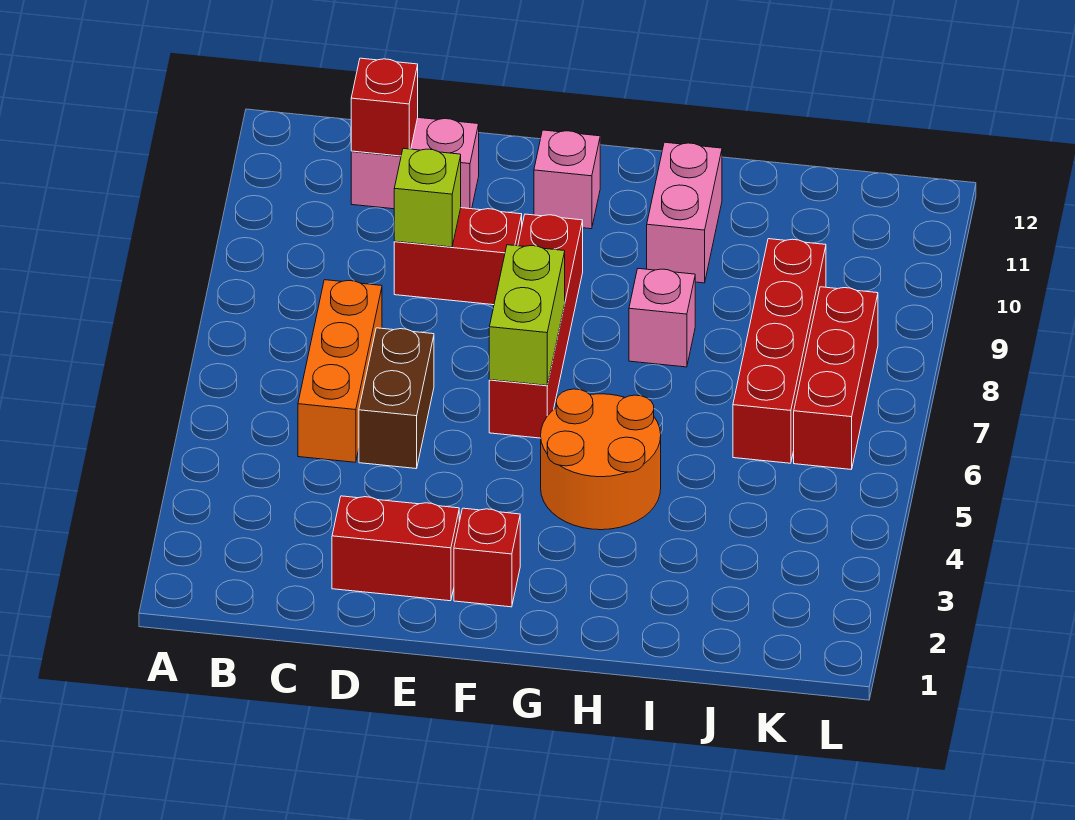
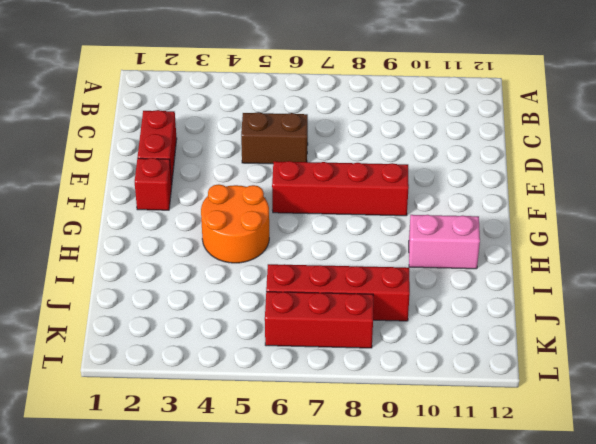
none -> orange brick C5:C7 level 1
none -> pink brick C11:D11 level 1
none -> red brick D9:E9 level 1

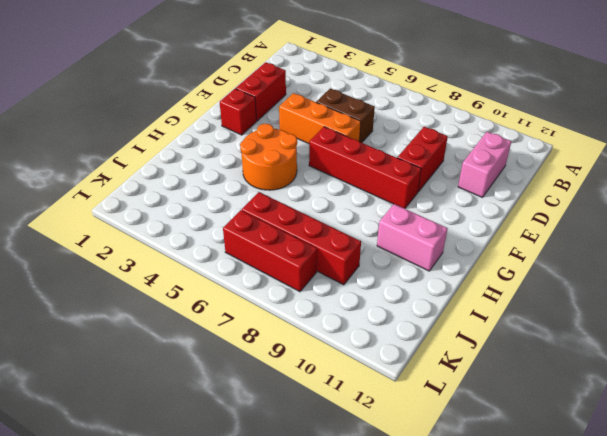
orange brick E4:E6 level 1 -> orange brick C5:C7 level 1
none -> pink brick F11 level 1
none -> pink brick H8 level 1
none -> red brick C11 level 2

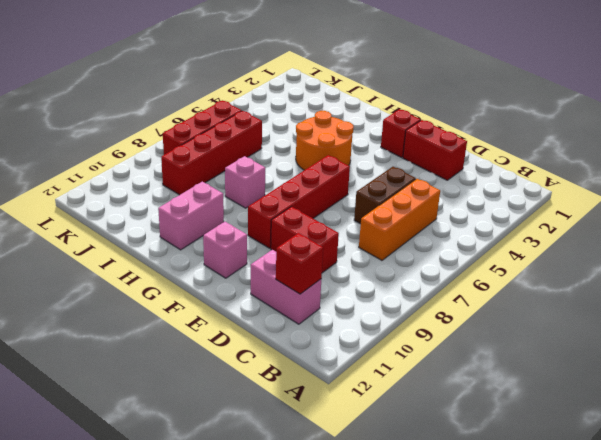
none -> lime brick D9 level 2
none -> lime brick F6:F7 level 2

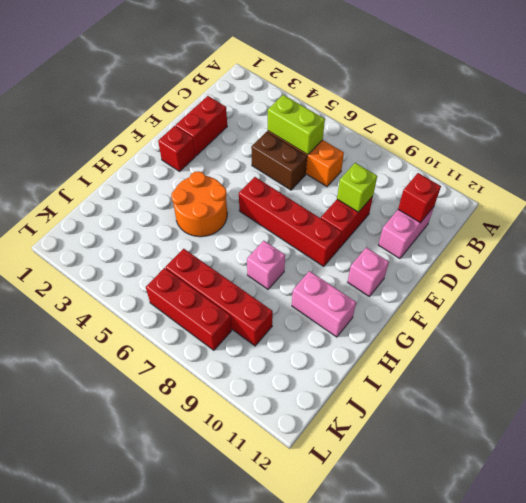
lime brick C5:C6 level 2 -> lime brick F6:F7 level 2

